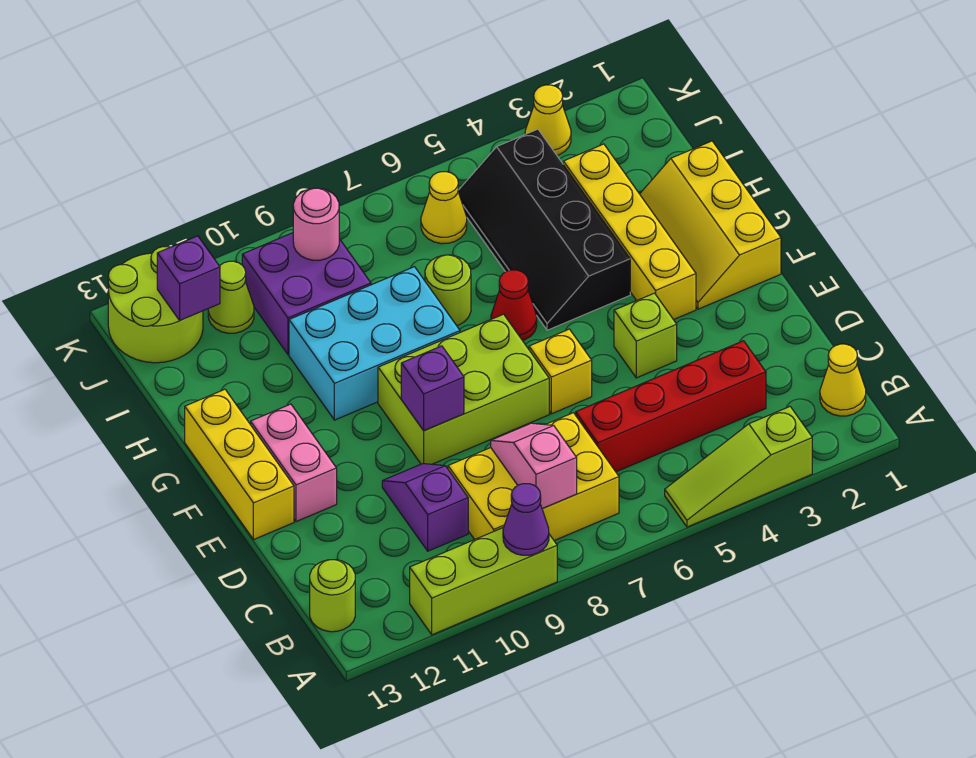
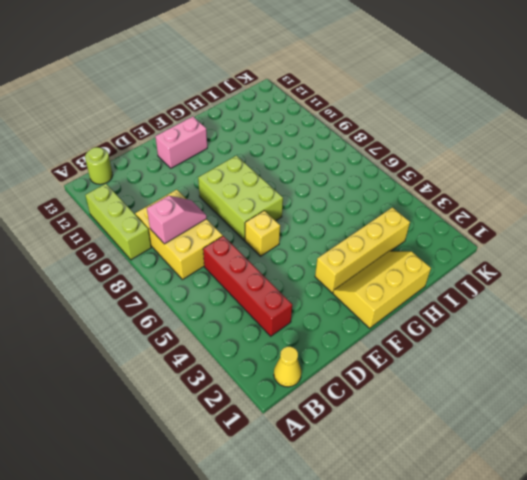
none -> lime slope A3:A5 level 1 top 3
none -> purple slope C10:D10 level 1 top C
none -> lime brick E4 level 1

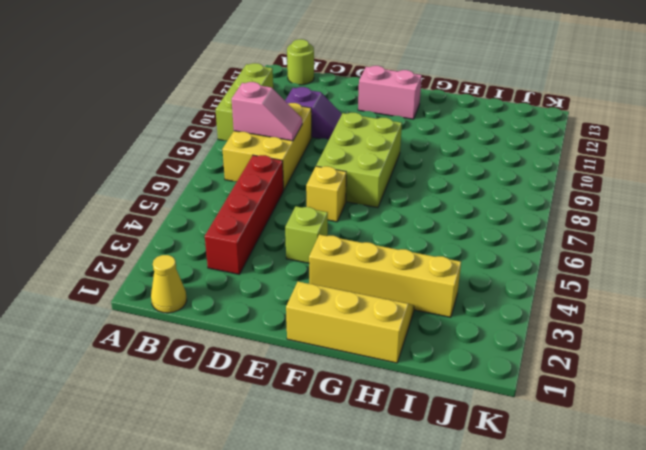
none -> lime slope A3:A5 level 1 top 3
none -> yellow brick E13:G13 level 1
none -> black slope G4:J5 level 1 top 4

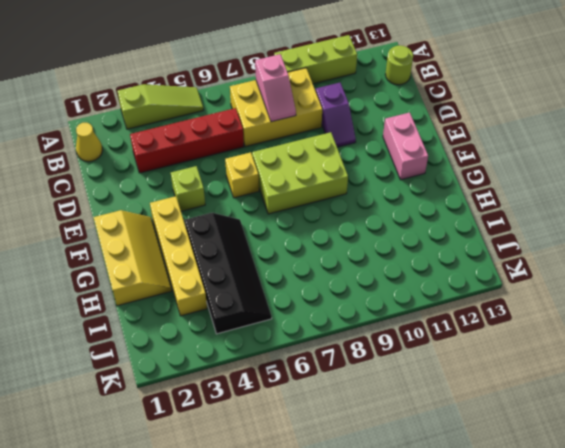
none -> yellow brick E13:G13 level 1
none -> red cone G6 level 1
none -> cyan brick G8:H10 level 1

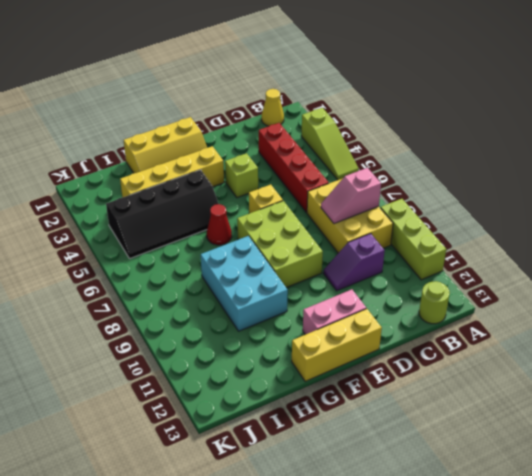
none -> lime round brick H7 level 1
none -> purple brick I9:J10 level 1
none -> yellow cone J6 level 1

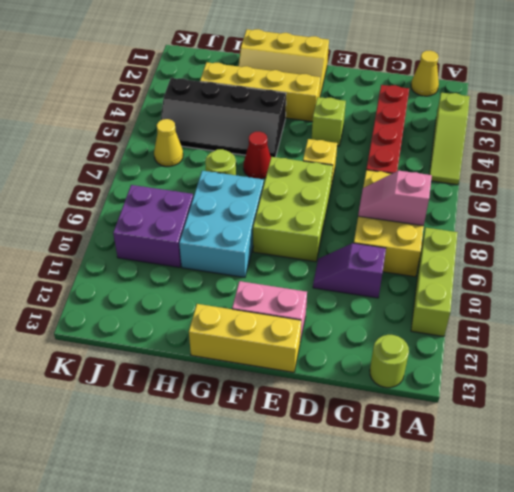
none -> lime cone J11 level 1
none -> lime round brick J12:K13 level 1
none -> yellow cone K3 level 1

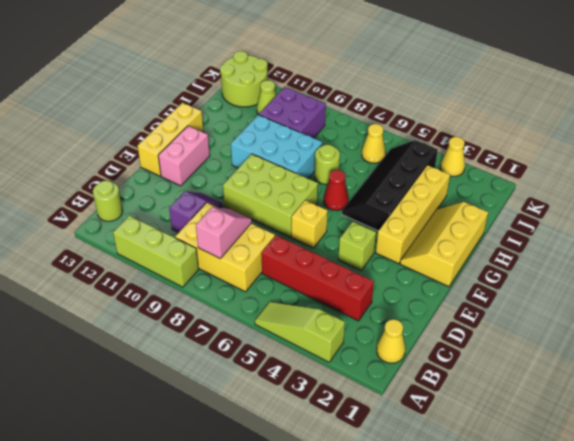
none -> purple cone A9 level 2
none -> purple brick E9 level 2
none -> pink round brick J9 level 2

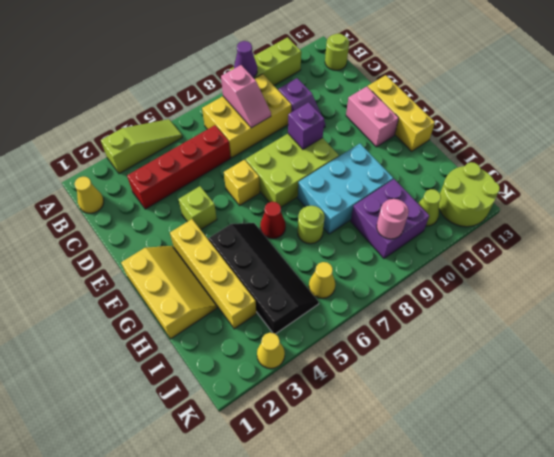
none -> purple brick J12 level 2

